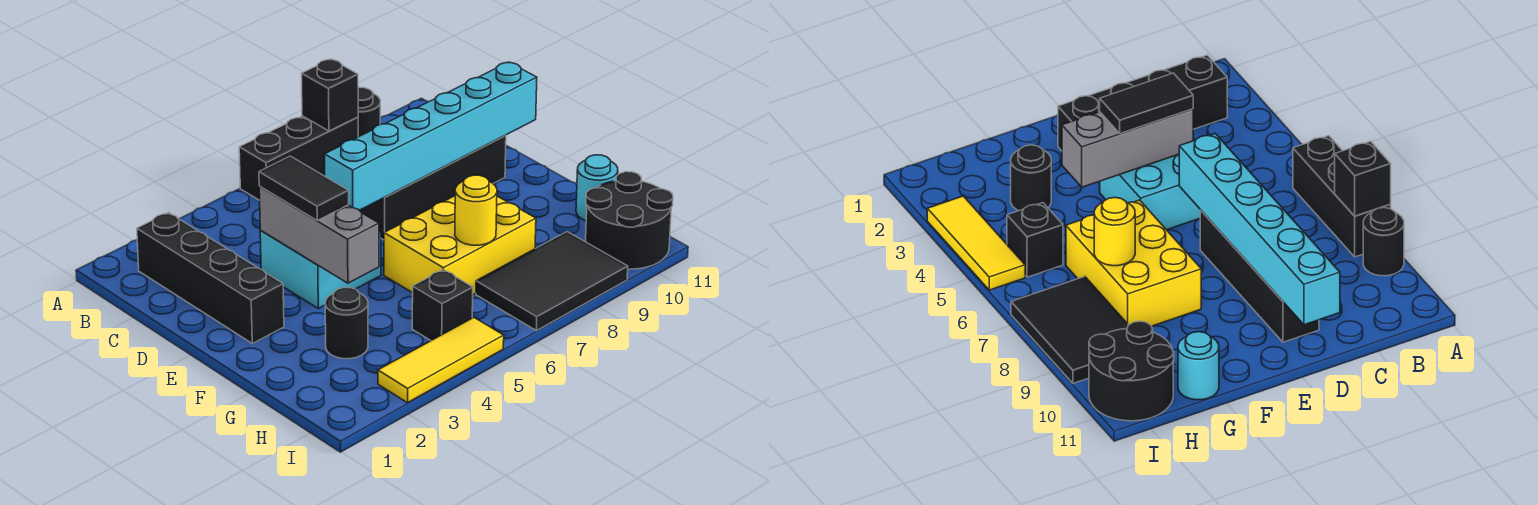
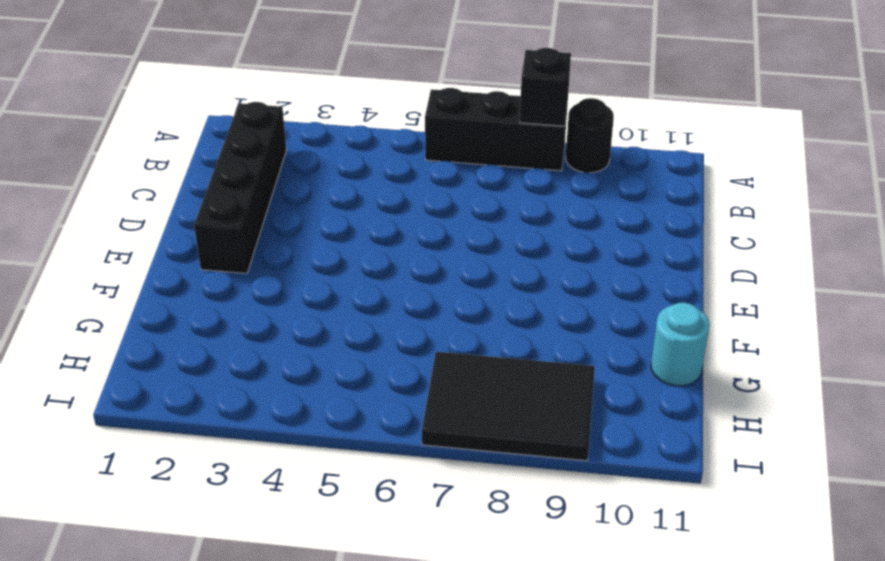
none -> cyan brick D4:E5 level 1
none -> black brick D7:D10 level 1
none -> yellow brick F6:G8 level 1

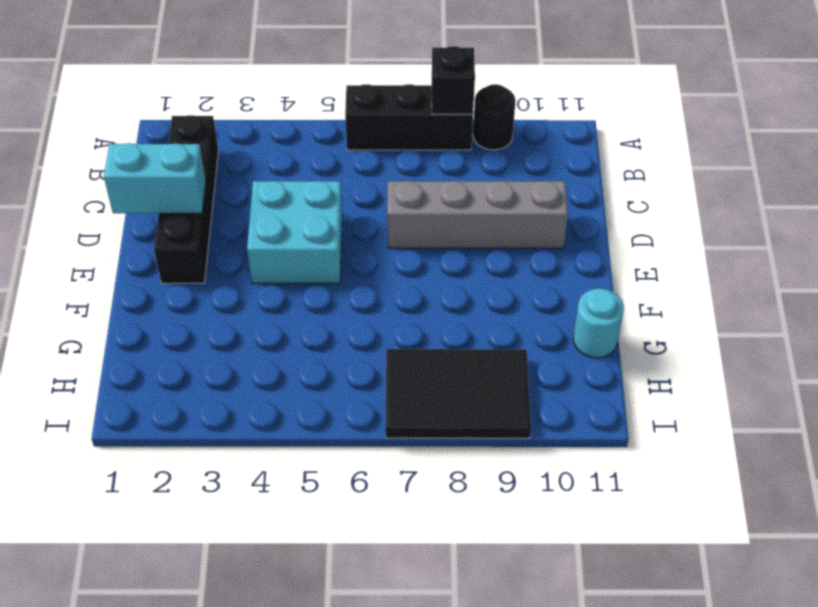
cyan brick D1:D2 level 2 -> none
grey brick D7:D10 level 1 -> black brick D7:D10 level 1
none -> yellow brick F6:G8 level 1
none -> black round brick G3 level 1
none -> black brick H5 level 1

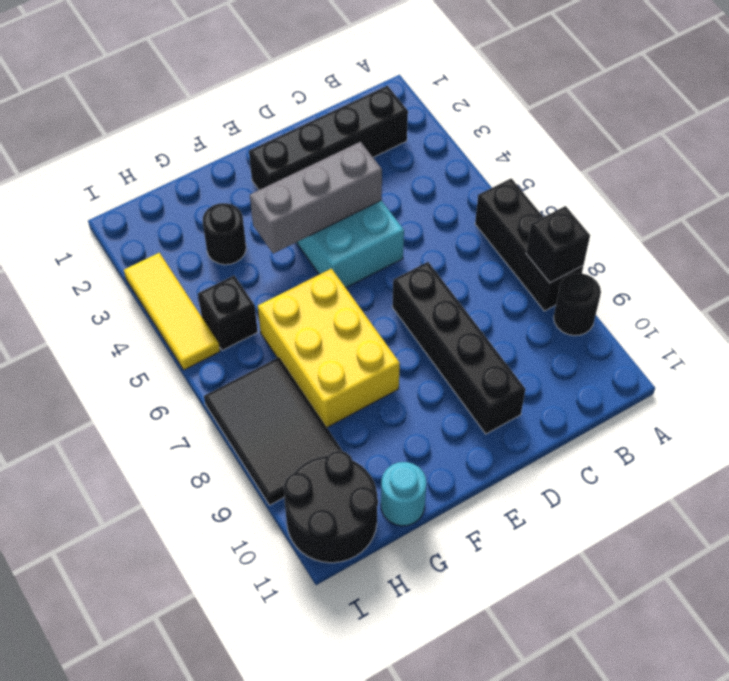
none -> cyan brick D6:D11 level 2
none -> yellow round brick G7 level 2
none -> black tile D4:E4 level 3

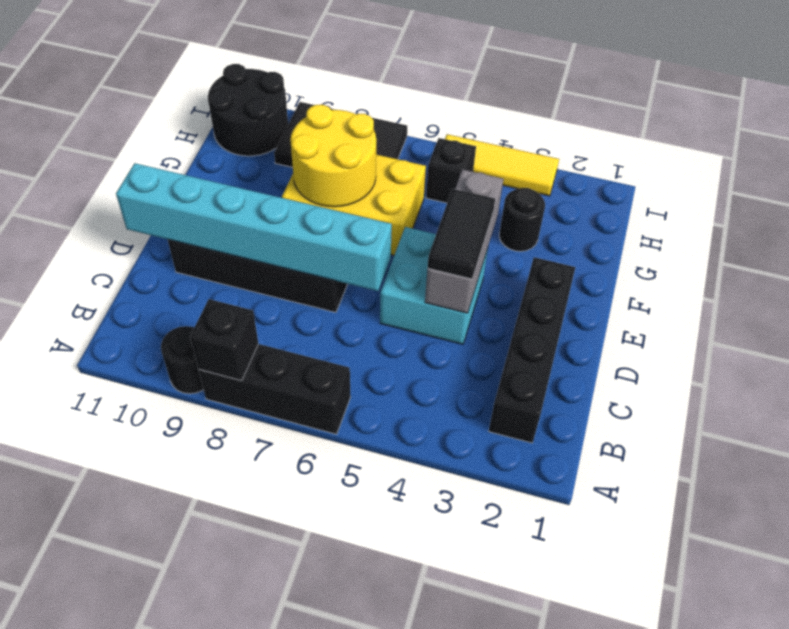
yellow round brick F7:G8 level 2 -> yellow round brick G7 level 2
none -> cyan round brick G11 level 1

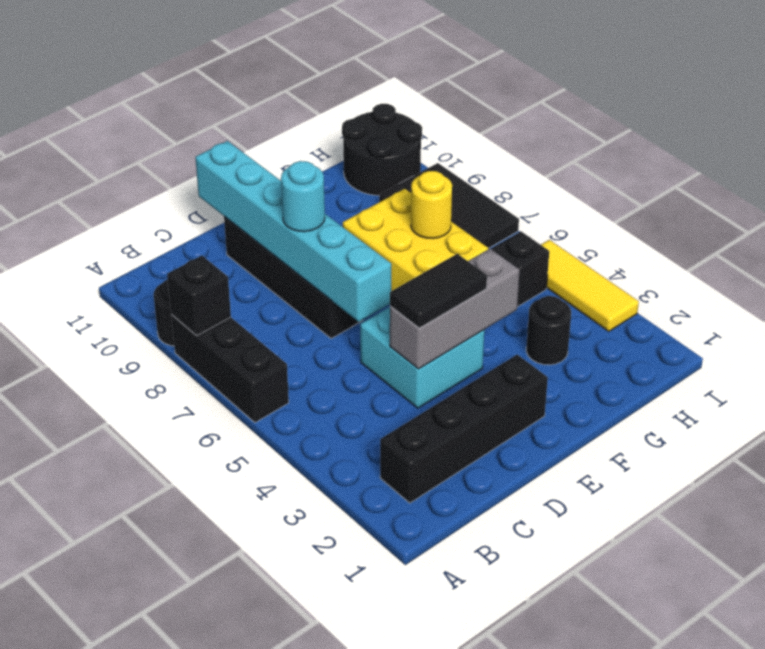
cyan round brick D8 level 3 -> cyan round brick G11 level 1

